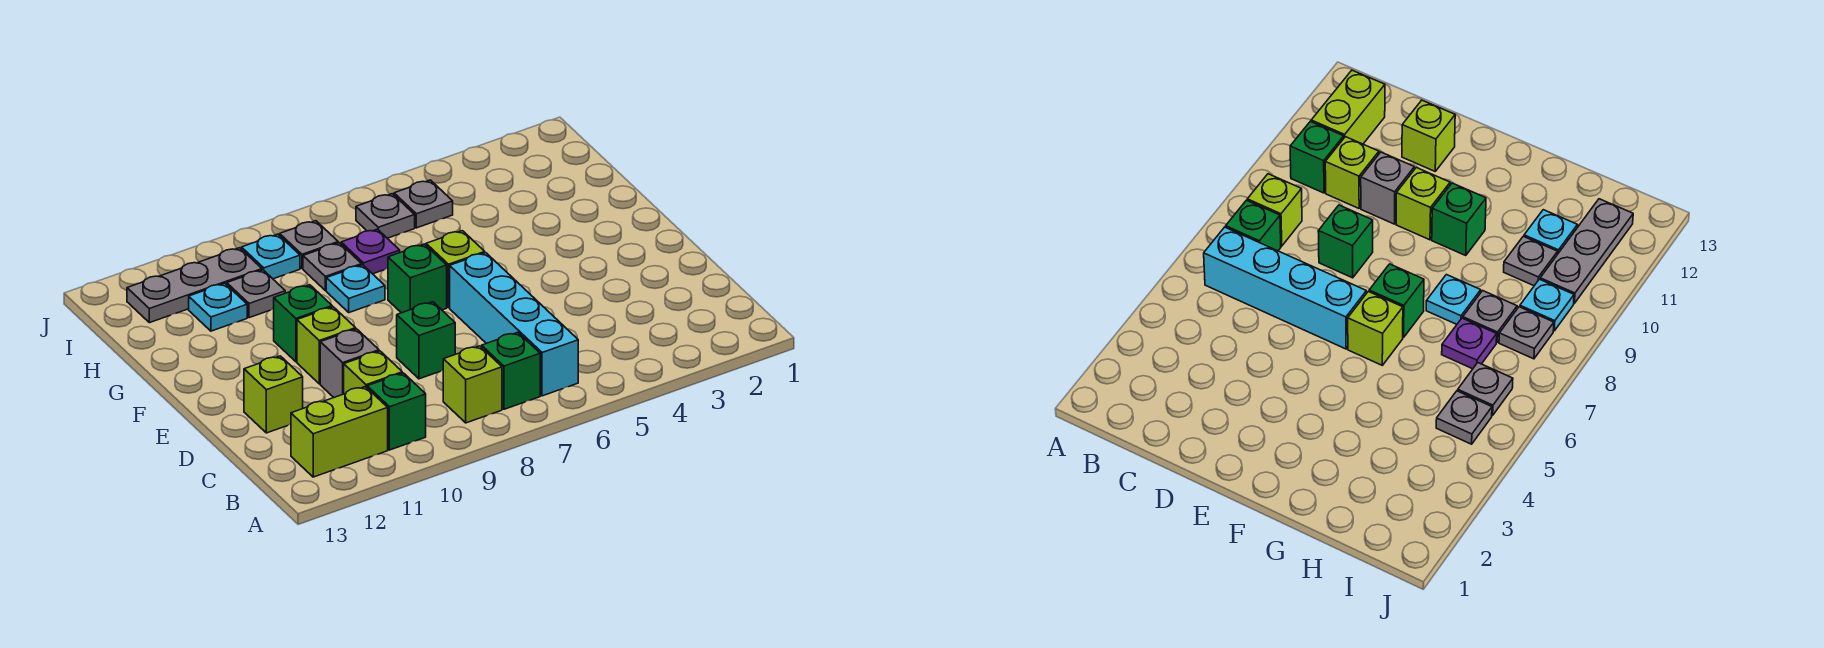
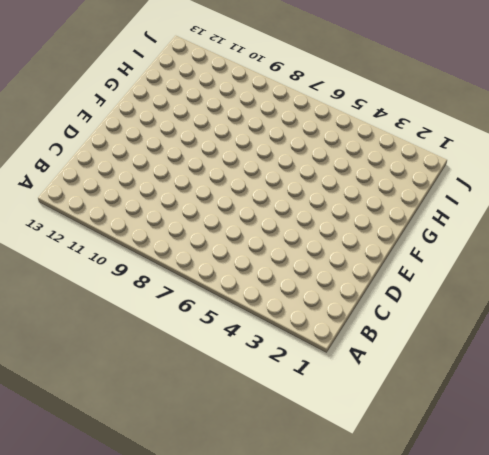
none -> cyan brick B6:E6 level 1
none -> green brick B7 level 1
none -> lime brick B8 level 1

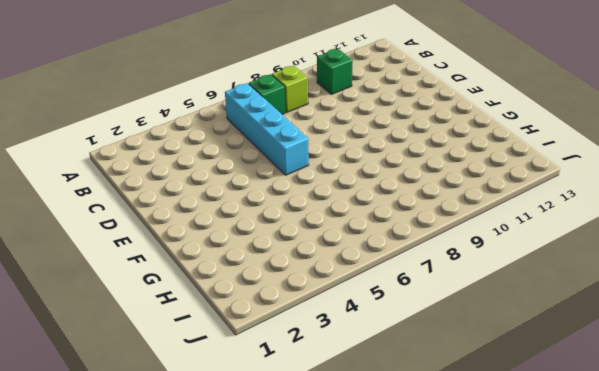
none -> lime brick B11:B12 level 1
none -> lime brick C10 level 1
none -> green brick D8 level 1

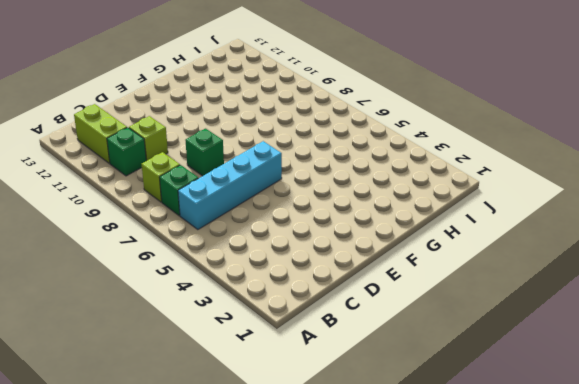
none -> grey brick D10 level 1
none -> lime brick D12 level 1
none -> lime brick E10 level 1

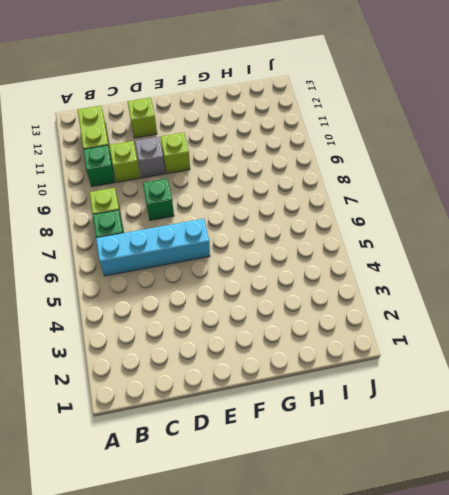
none -> lime brick F6 level 1
none -> green brick F7 level 1
none -> green brick F10 level 1

